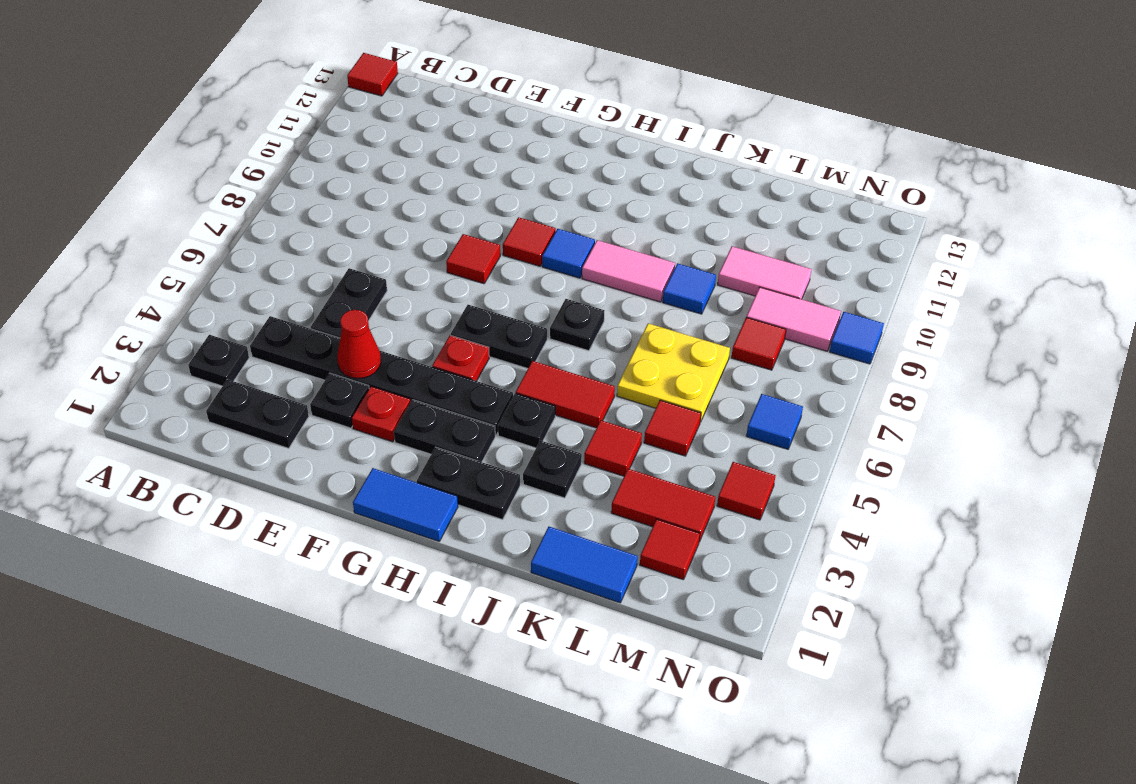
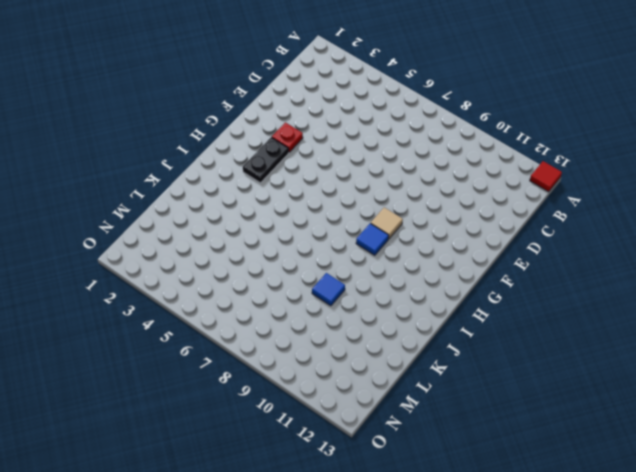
tan tile G9 level 1 -> red tile G9 level 1
none -> black plate B3 level 1
none -> black plate C2:D2 level 1
none -> black plate C4:H4 level 1
none -> black plate D5:D6 level 1

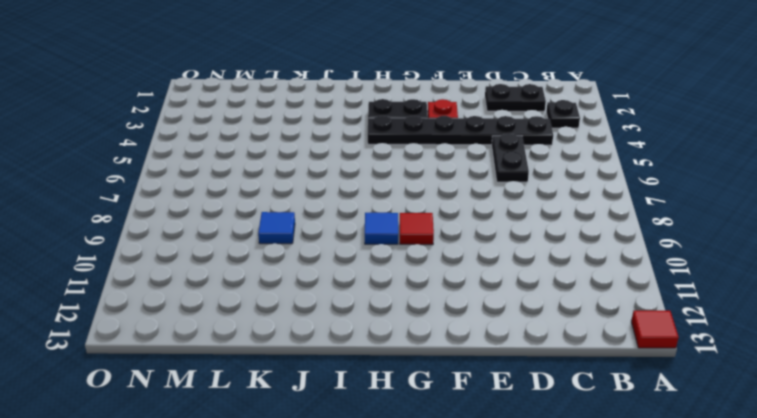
none -> black plate E3 level 1
none -> red tile F8 level 1
none -> blue tile G1:H1 level 1
none -> red plate G5 level 1

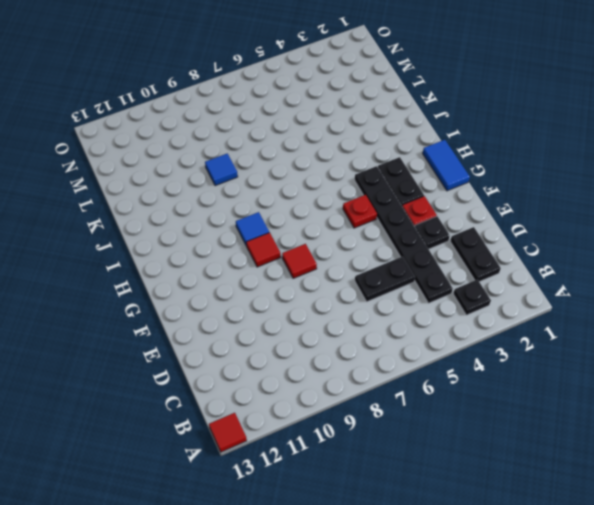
none -> black plate G6:H6 level 1
none -> black plate H2:I2 level 1
none -> black plate I4 level 1
none -> red tile I5:J5 level 1

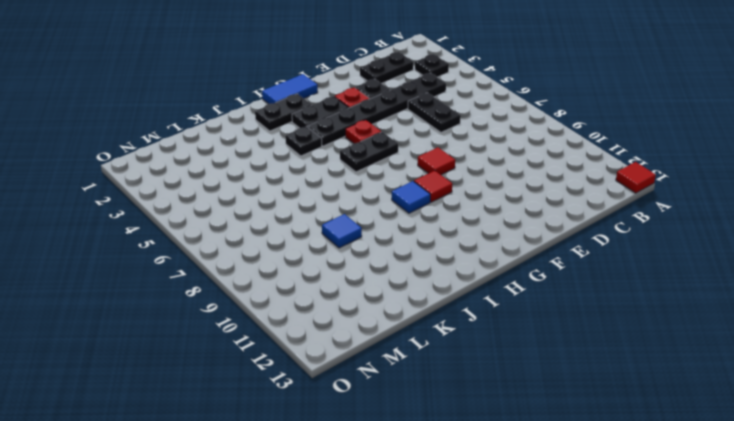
none -> red tile I5:J5 level 1
none -> black plate I7 level 1
none -> pink tile I9:J9 level 1
none -> black plate J3 level 1

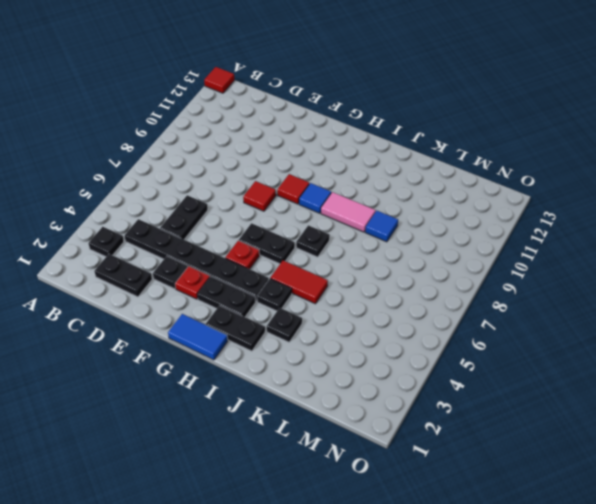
none -> blue tile K1:L1 level 1
none -> red tile K4 level 1
none -> yellow plate K6:L7 level 1
none -> red tile L3:M3 level 1

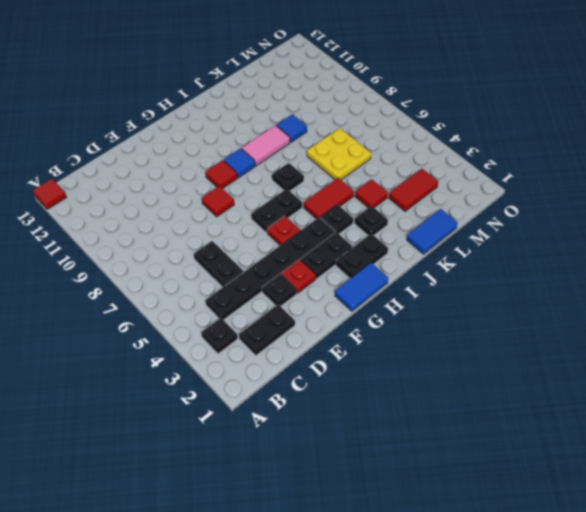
none -> red tile L5 level 1
none -> pink tile L10:M10 level 1
none -> red tile M2 level 1
none -> red tile M8 level 1

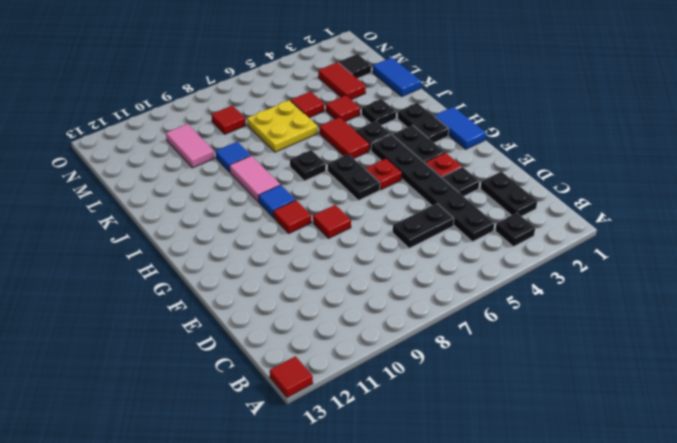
black tile M2 level 1 -> red tile M2 level 1
none -> pink tile M9:N9 level 1
none -> red tile N4 level 1
none -> blue tile N6 level 1
none -> blue tile O9 level 1

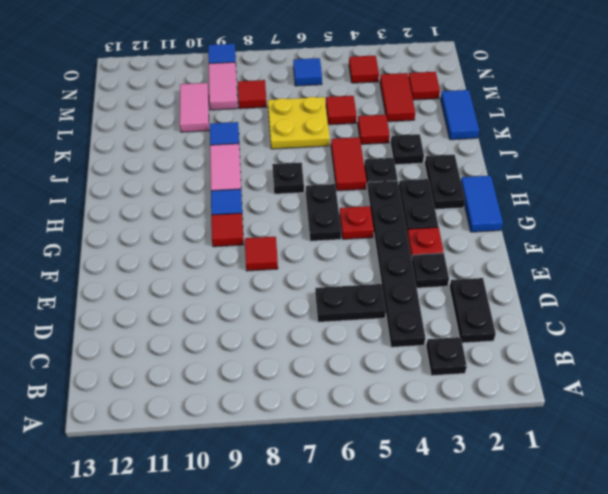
none -> red tile A13 level 1
none -> red cone E4 level 2

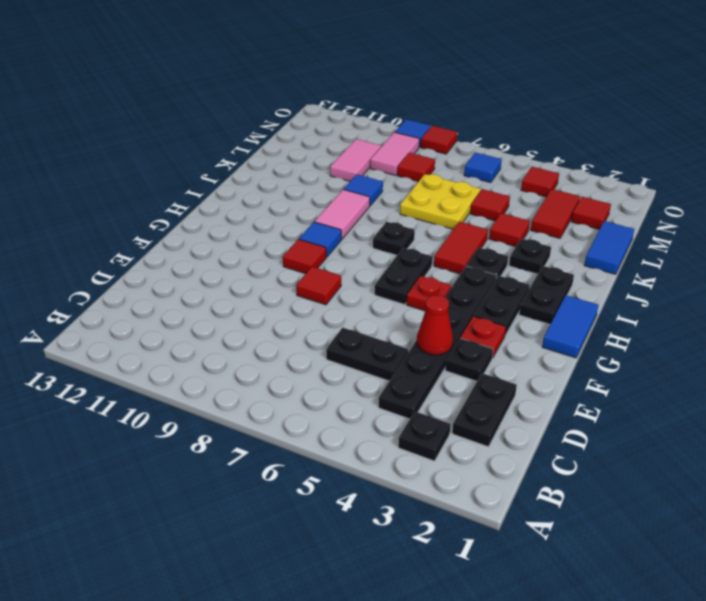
red tile O8 level 1 -> red tile A13 level 1

